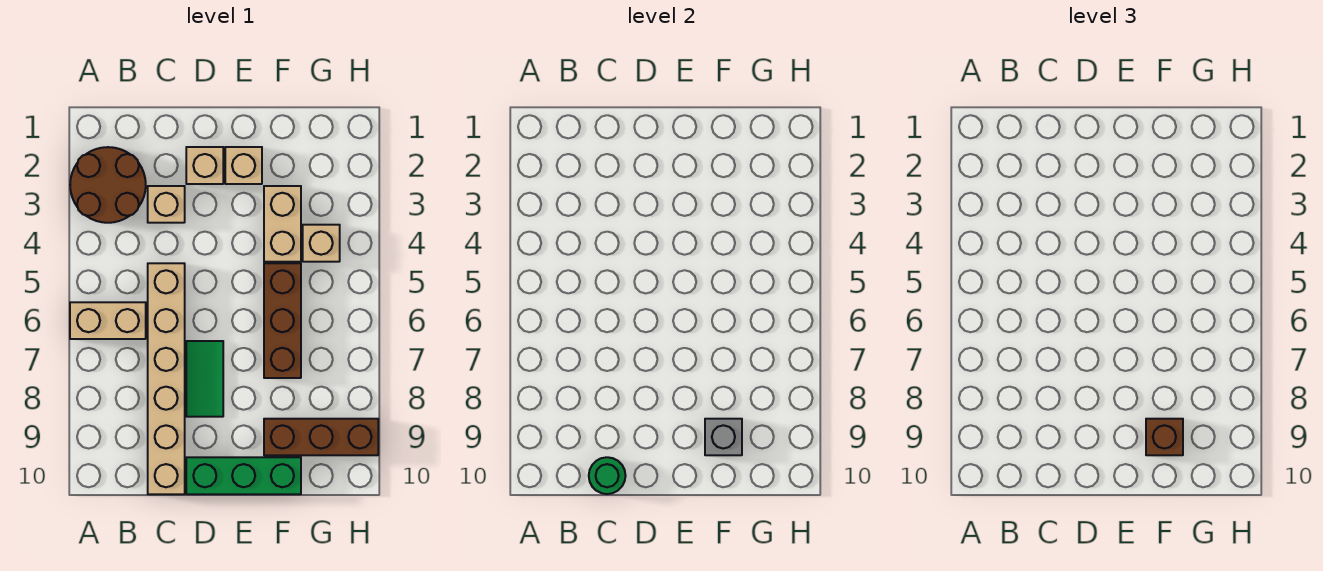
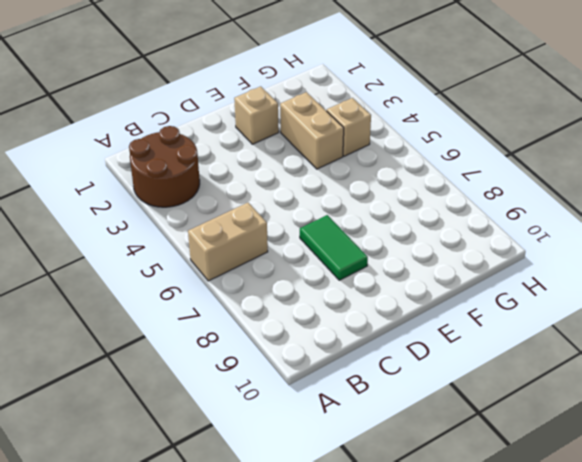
none -> tan brick C3 level 1
none -> tan brick C5:C10 level 1
none -> tan brick D2 level 1

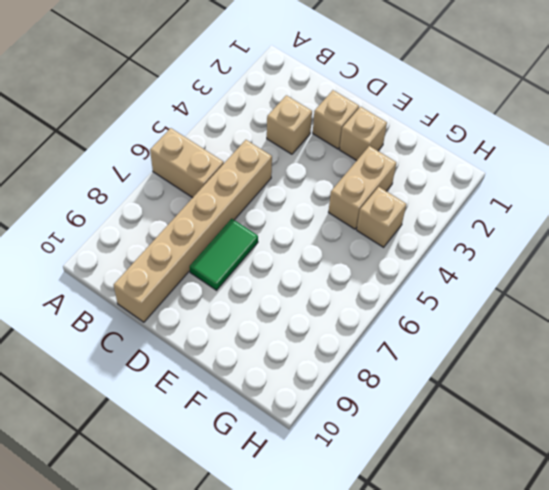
none -> brown round brick A2:B3 level 1
none -> green brick D10:F10 level 1
none -> brown brick F5:F7 level 1

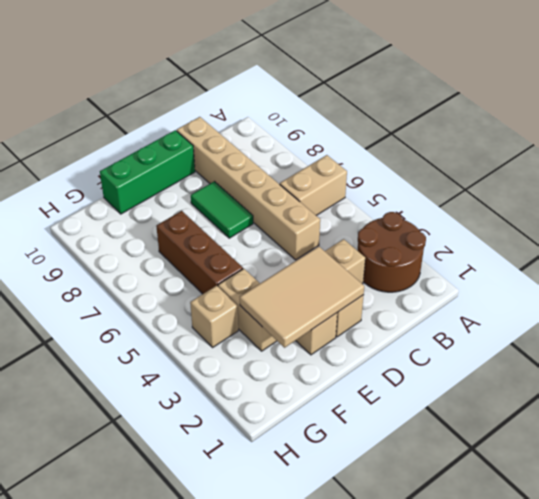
tan tile D2:F3 level 2 -> none
none -> brown brick F9:H9 level 1
none -> green round brick C10 level 2
none -> grey brick F9 level 2

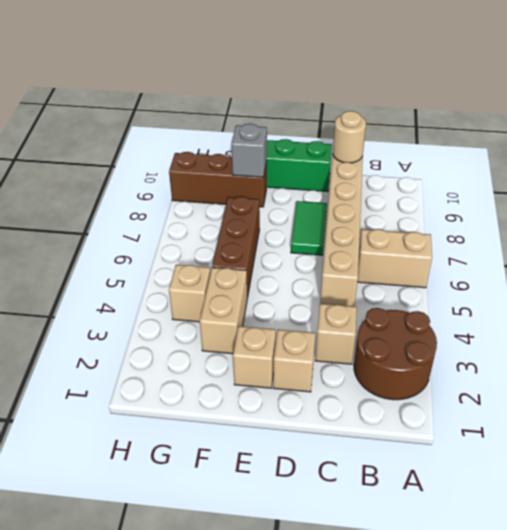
tan round brick C10 level 2 -> green round brick C10 level 2
none -> brown brick F9 level 3

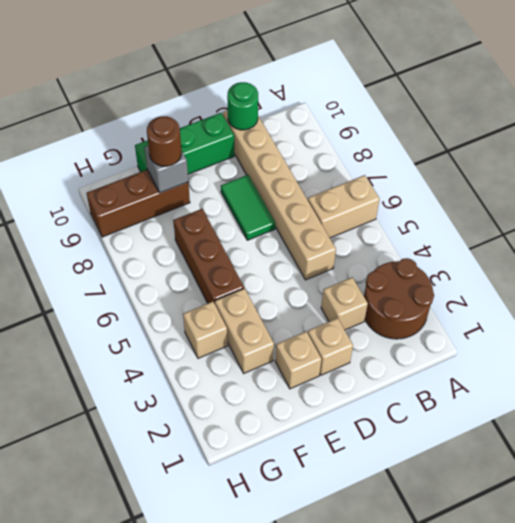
brown round brick F9 level 3 -> brown brick F9 level 3

